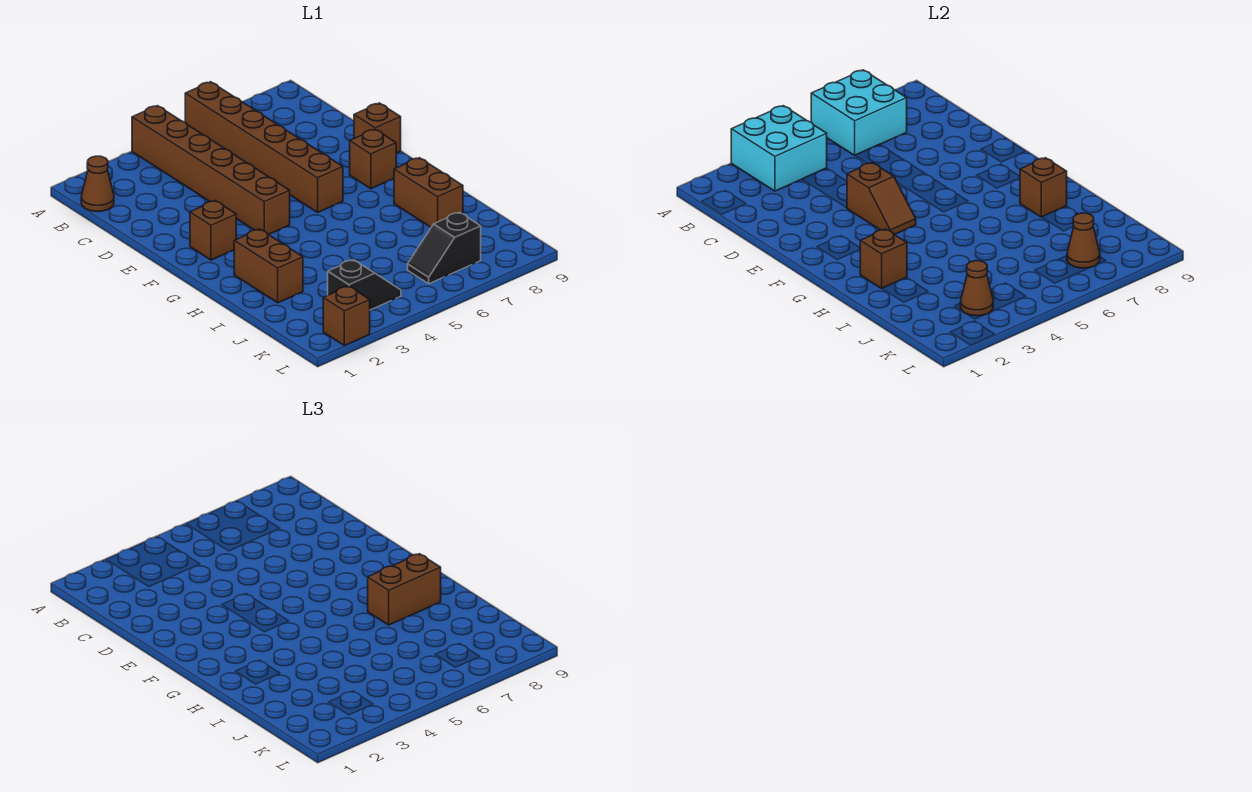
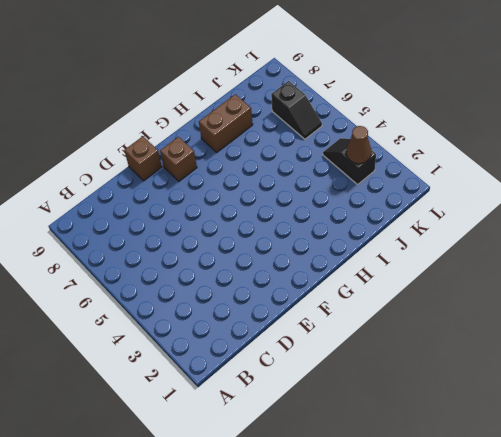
none -> brown brick A4:F4 level 1
none -> brown brick A6:F6 level 1
none -> brown cone B1 level 1

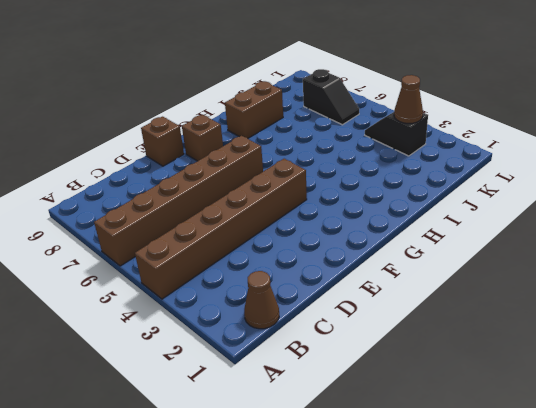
none -> brown brick F2 level 1
none -> brown brick H2:I2 level 1
none -> brown brick L2 level 1

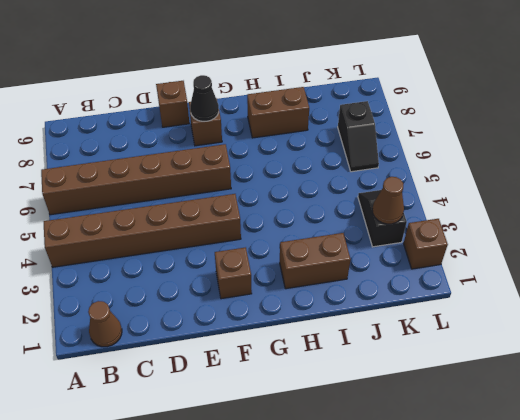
black cone F8 level 2 -> none
none -> cyan brick A3:B4 level 2
none -> cyan brick A6:B7 level 2
none -> brown slope E4:F4 level 2 top E

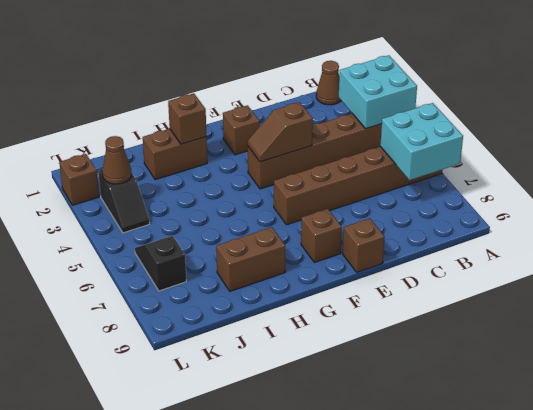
none -> brown brick H8 level 2
none -> brown cone K7 level 2
none -> brown brick H7:H8 level 3

